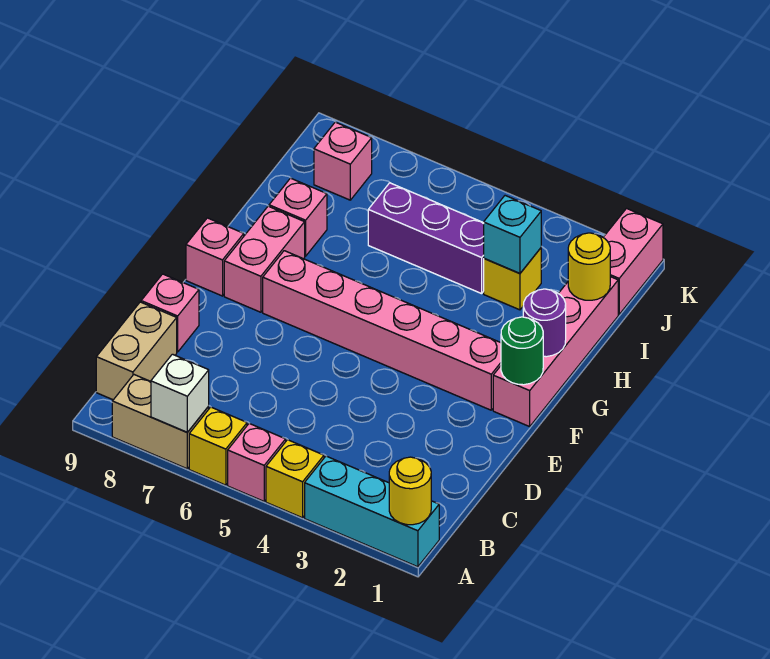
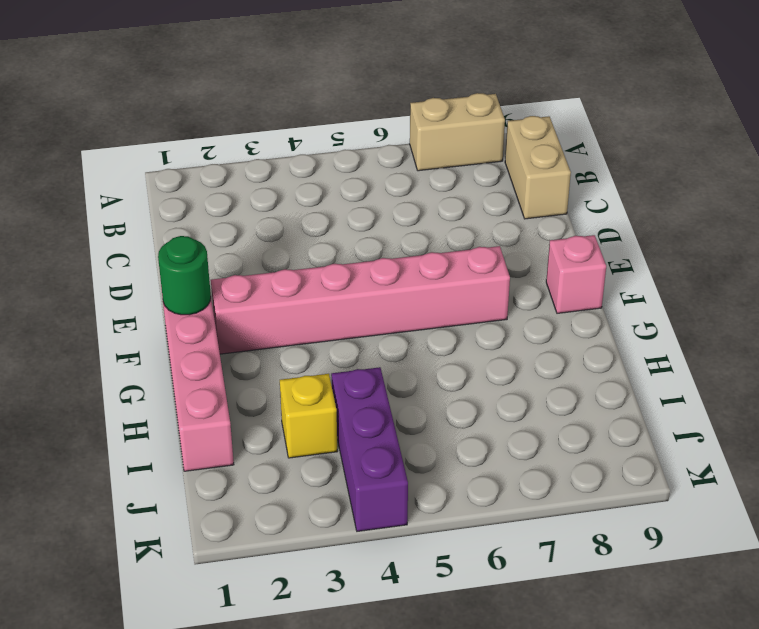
purple brick I4:K4 level 1 -> purple brick I4:I6 level 1
none -> cyan brick A1:A3 level 1
none -> yellow brick A4 level 1
none -> pink brick A5 level 1

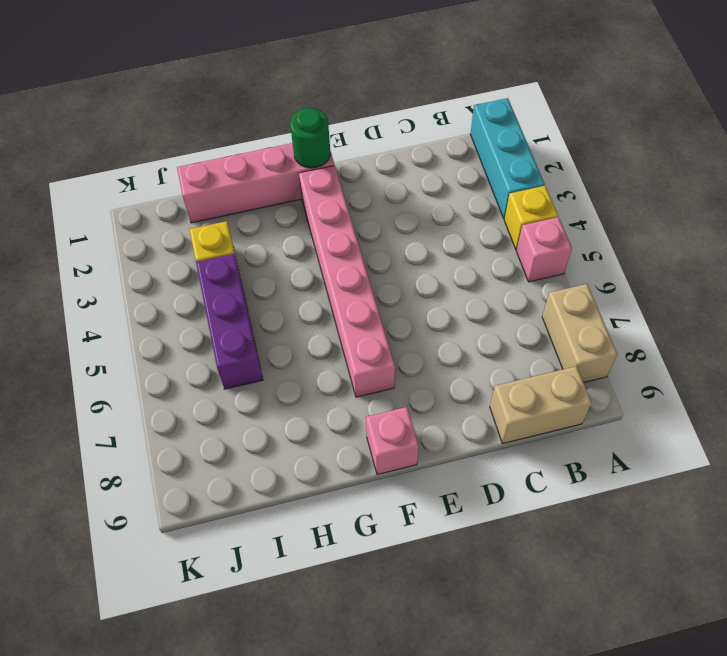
none -> yellow brick A6 level 1
none -> pink brick D9 level 1
none -> pink brick F8:G8 level 1

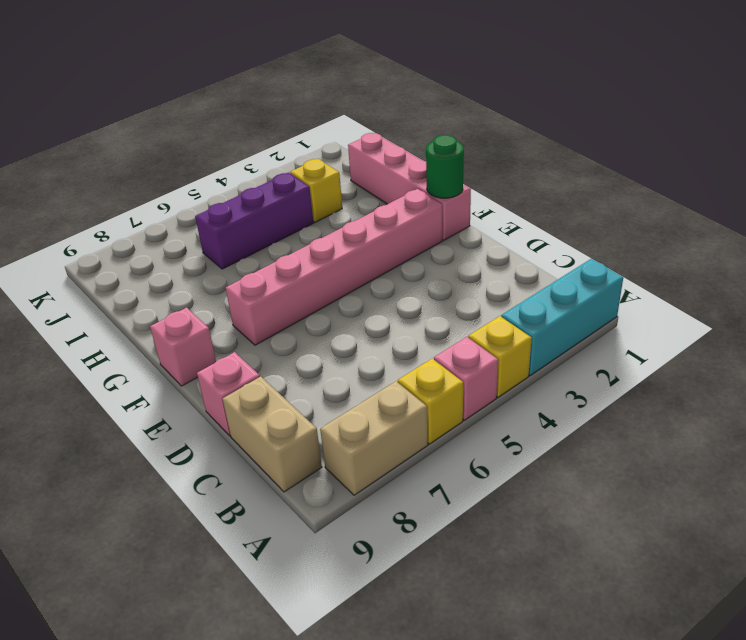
none -> pink brick F8:G8 level 1
none -> pink brick H8 level 1
none -> pink brick J1:K1 level 1

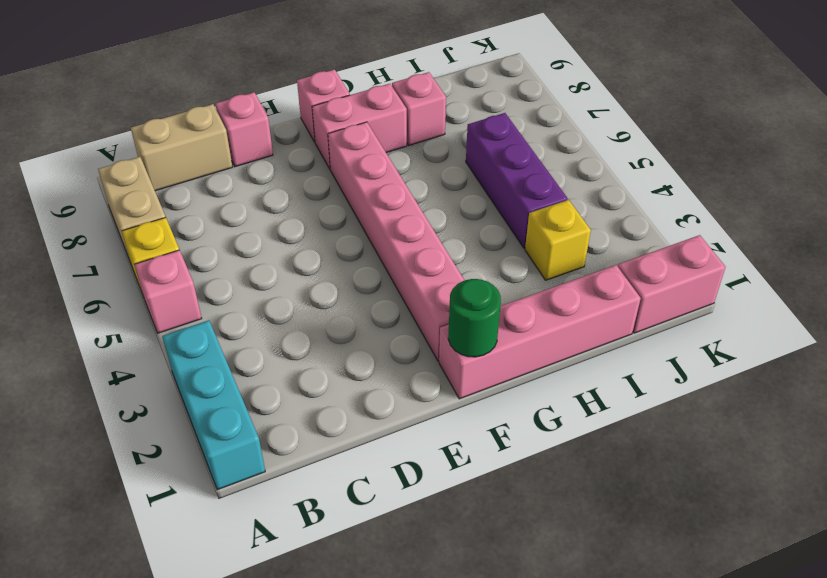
none -> yellow brick A4 level 1
none -> pink brick J8 level 1
none -> yellow round brick A1 level 2

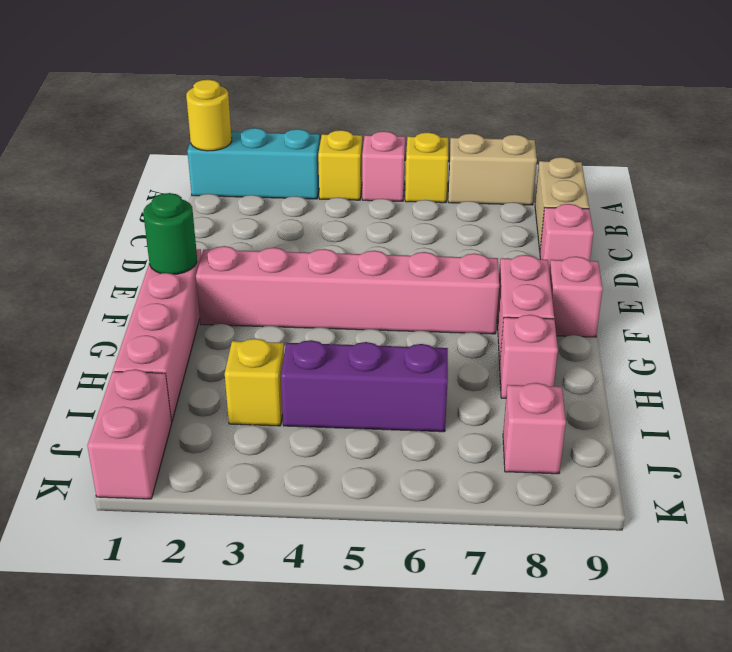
none -> white brick A7 level 2
none -> purple round brick G1 level 2
none -> yellow round brick I1 level 2

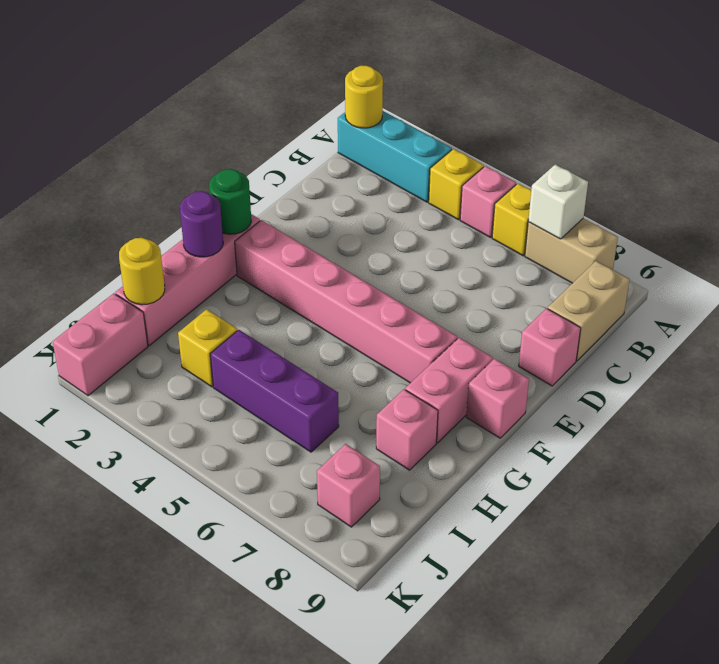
none -> cyan brick I3 level 2

